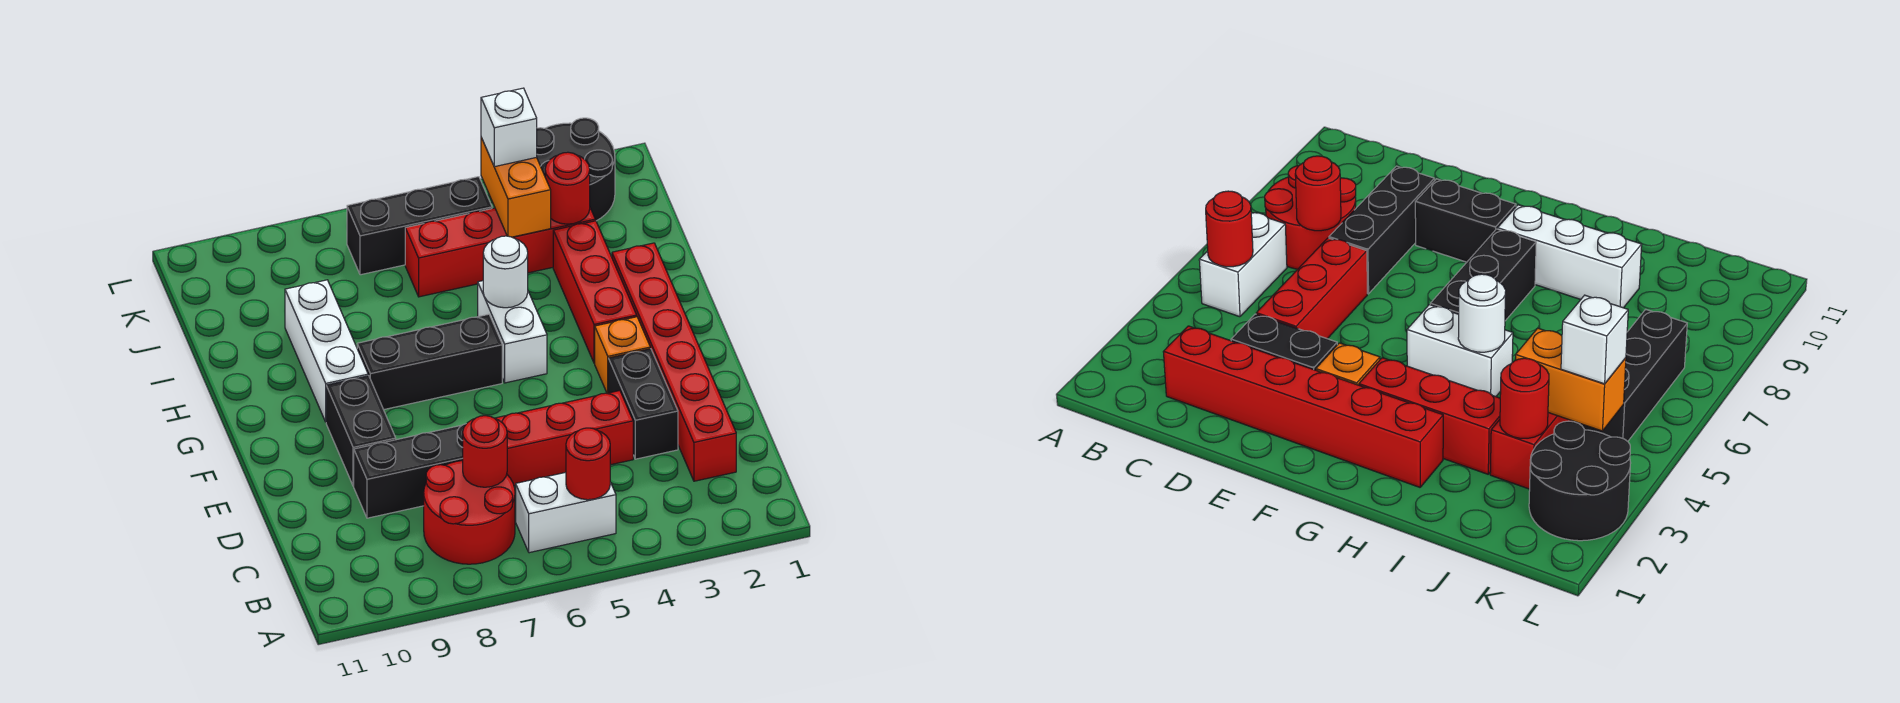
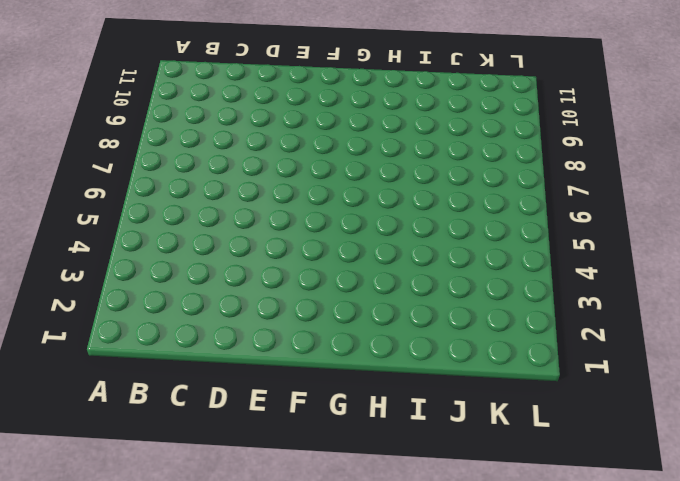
none -> white brick B5:B6 level 1
none -> red round brick B7:C8 level 1
none -> red brick C2:H2 level 1

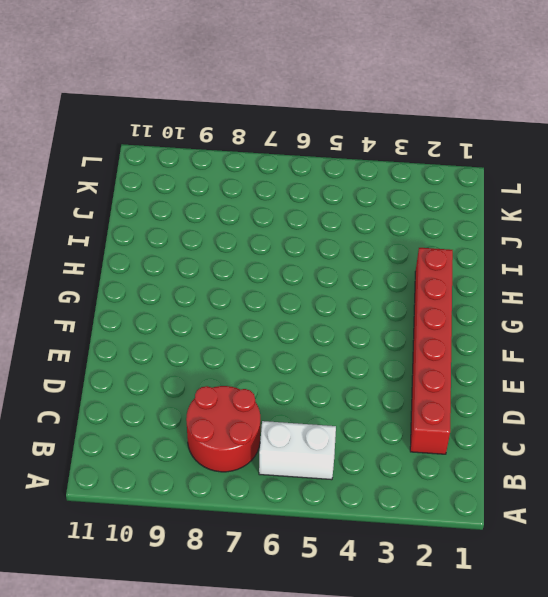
none -> black brick D3:E3 level 1
none -> red brick D4:D6 level 1
none -> black brick D7:D9 level 1

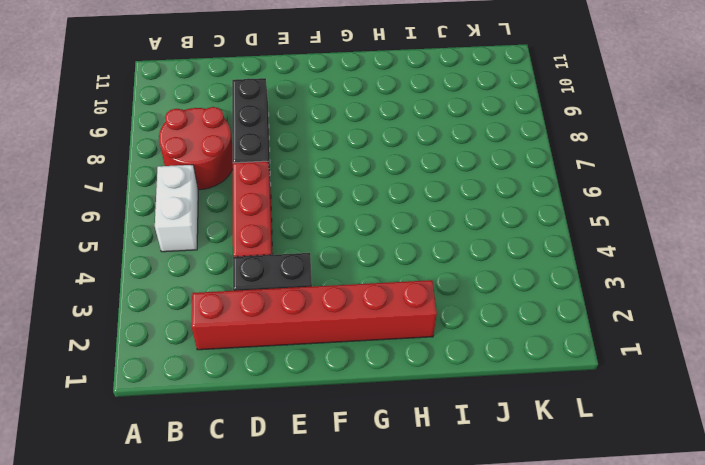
none -> black brick E9:F9 level 1
none -> orange brick F3 level 1
none -> red brick G3:I3 level 1

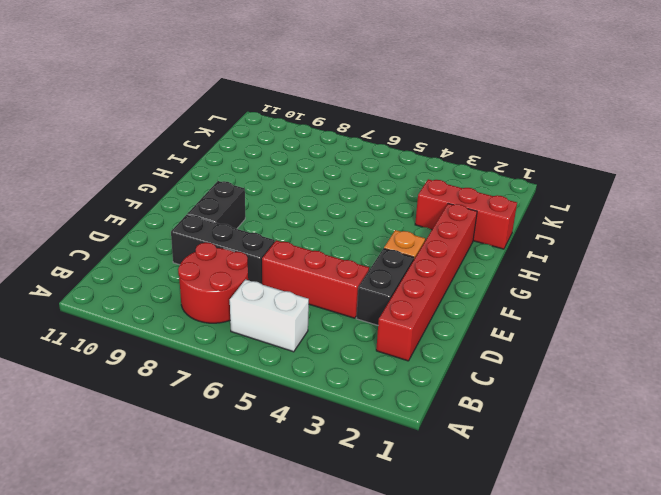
red brick I1:I3 level 1 -> red brick G3:I3 level 1
none -> white brick G5:H5 level 1
none -> black brick G6:G8 level 1
none -> white brick G9:I9 level 1

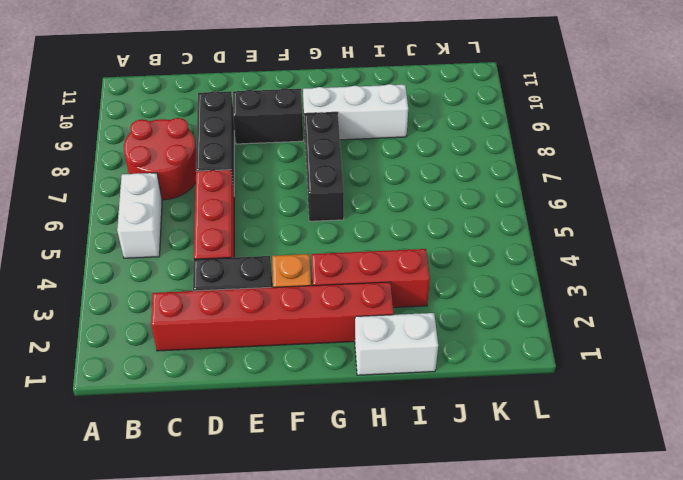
white brick H1:I1 level 1 -> white brick G5:H5 level 1
none -> red brick J3:J6 level 1
none -> black round brick K2:L3 level 1
none -> black brick K5:K7 level 1

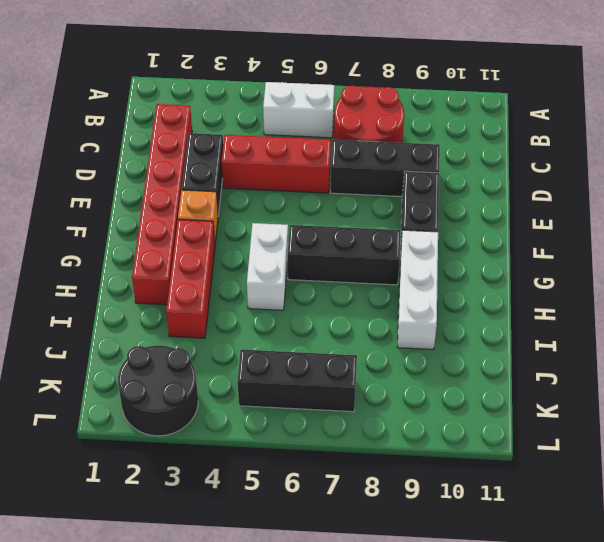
none -> red brick J3:J6 level 1
none -> red round brick B5 level 2
none -> red round brick C7 level 2

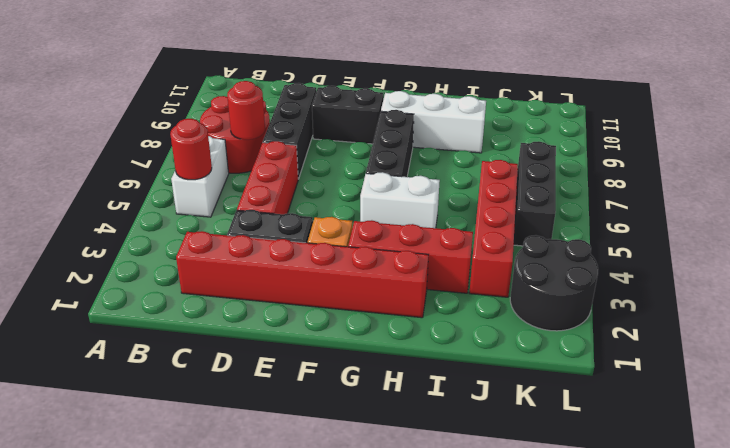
none -> white round brick H5 level 2
none -> red round brick J3 level 2
none -> orange brick J4:K4 level 2

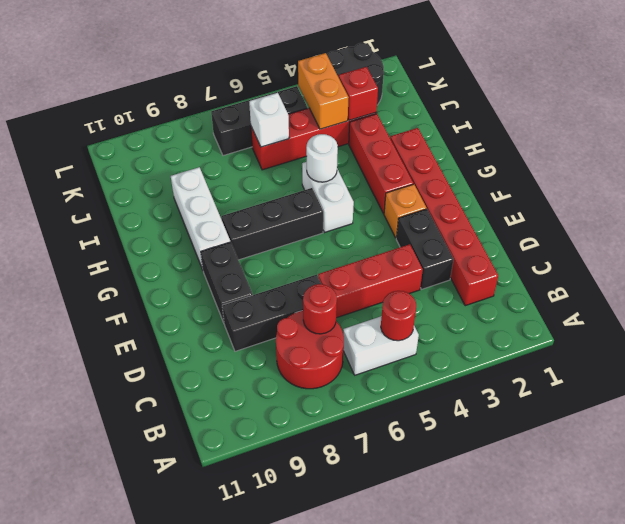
red brick J3 level 2 -> red round brick J3 level 2
white brick J6 level 2 -> white brick K4 level 3

